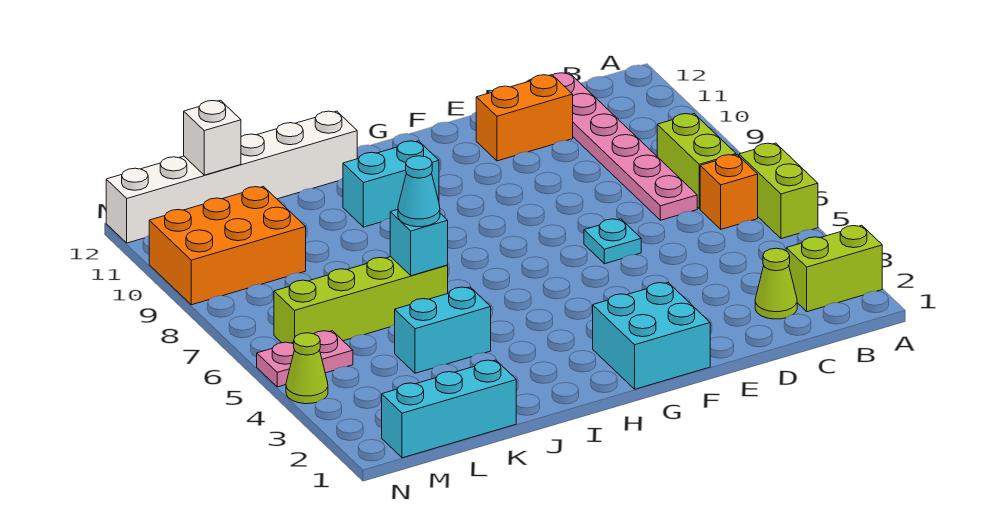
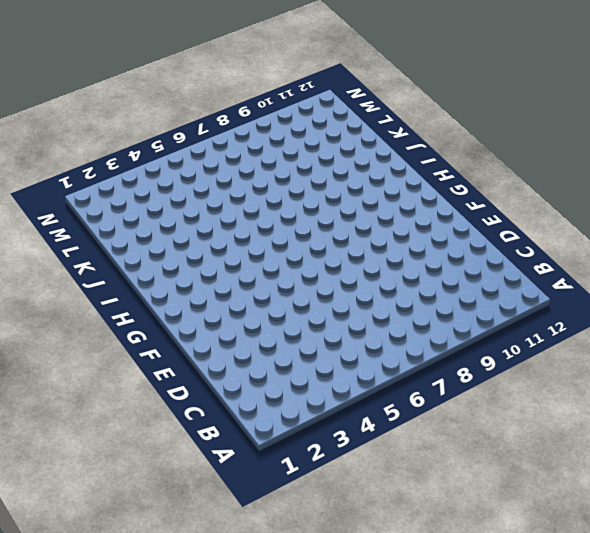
none -> lime brick A2:B2 level 1
none -> lime brick A5:A6 level 1
none -> orange brick B6 level 1

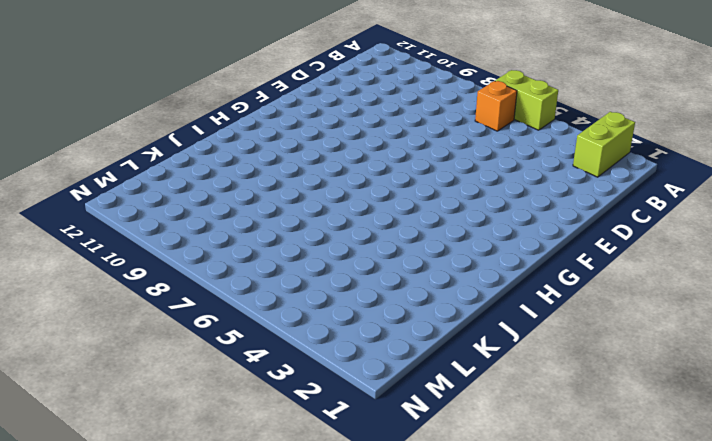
none -> lime brick B7:B8 level 1
none -> lime cone C2 level 1
none -> pink plate C7:C12 level 1

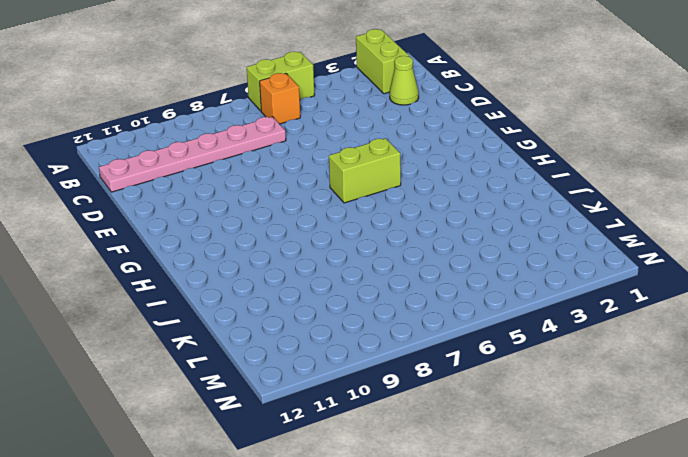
lime brick G5:G6 level 1 -> lime brick B7:B8 level 1
none -> orange brick D11:E11 level 1
none -> cyan plate E6 level 1
none -> cyan brick F1:G2 level 1

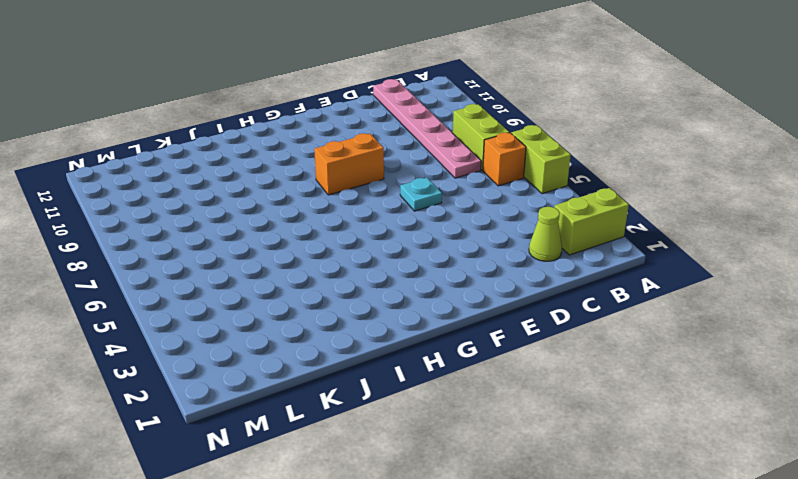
orange brick F8:G8 level 1 -> orange brick D11:E11 level 1
none -> cyan brick F1:G2 level 1
none -> cyan brick H10:I10 level 1
none -> white brick I12:N12 level 1

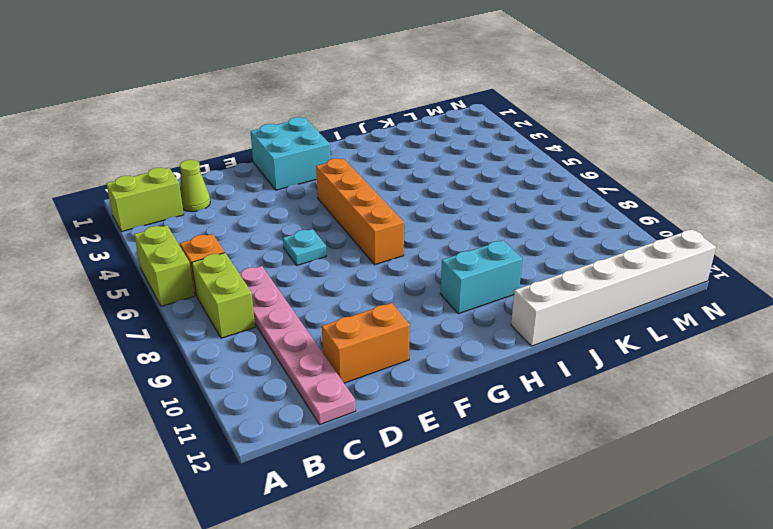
orange brick G4:G7 level 1 -> none
none -> cyan brick J4:K4 level 1
none -> lime brick J6:M6 level 1
none -> cyan brick K1:M1 level 1

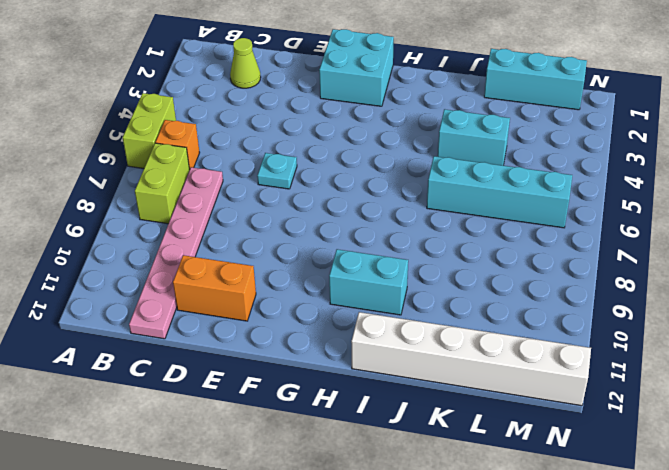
cyan brick J6:M6 level 1 -> lime brick J6:M6 level 1
none -> lime brick A2:B2 level 1
none -> orange brick L9:N10 level 1
none -> pink plate M5:N5 level 1

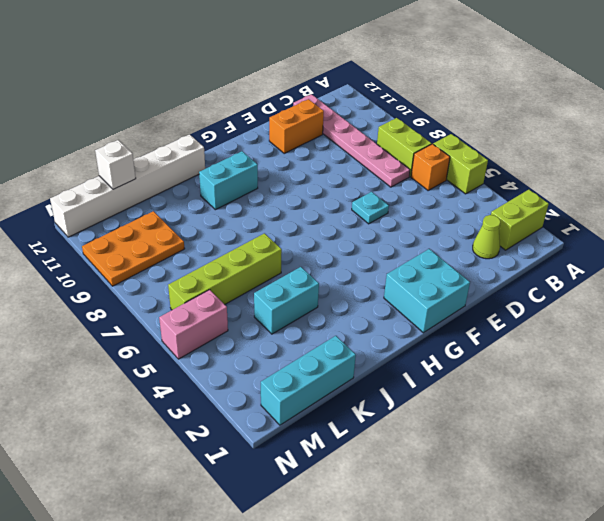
orange plate L9:N10 level 1 -> orange brick L9:N10 level 1
pink brick M5:N5 level 1 -> pink plate M5:N5 level 1
none -> lime cone N4 level 1
none -> cyan brick J6 level 2
none -> cyan cone J6 level 3

